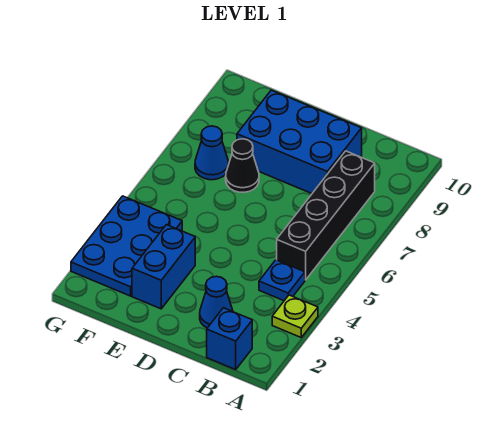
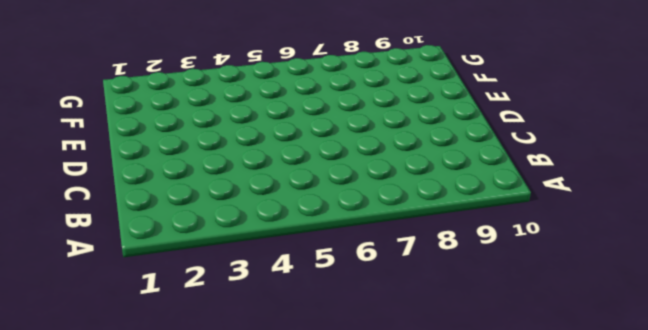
none -> lime plate A3 level 1
none -> blue brick B1 level 1

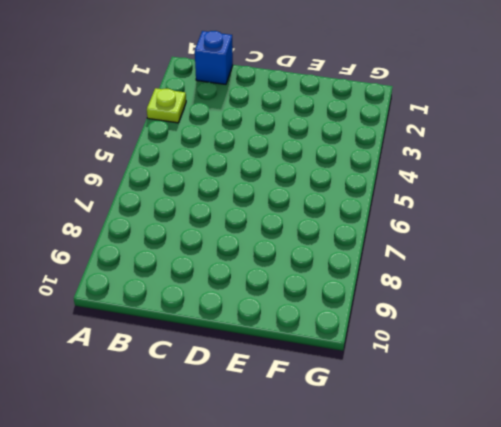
none -> blue plate B4 level 1
none -> black brick B5:B8 level 1

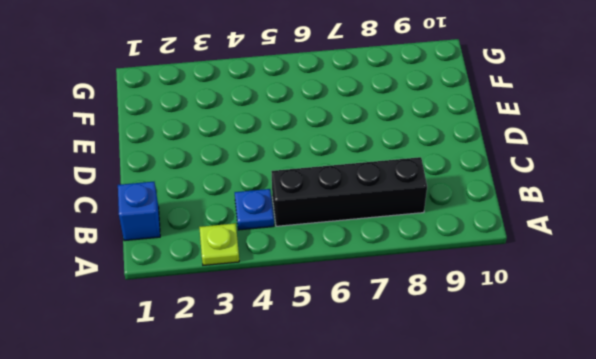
none -> blue cone C2 level 1
none -> blue brick C8:E9 level 1

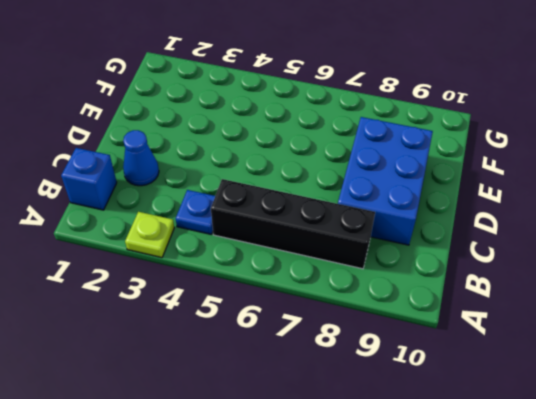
none -> blue brick E2:E3 level 1
none -> black cone E7 level 1

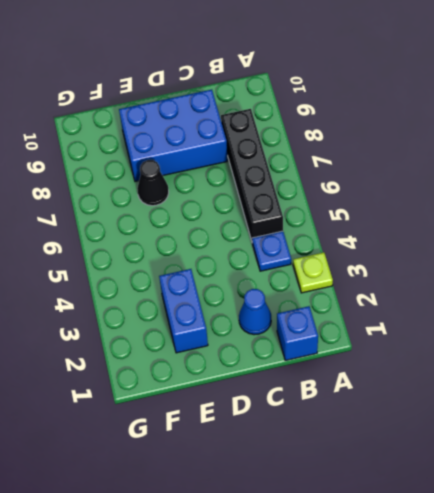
none -> blue plate F2:G4 level 1
none -> blue cone F7 level 1

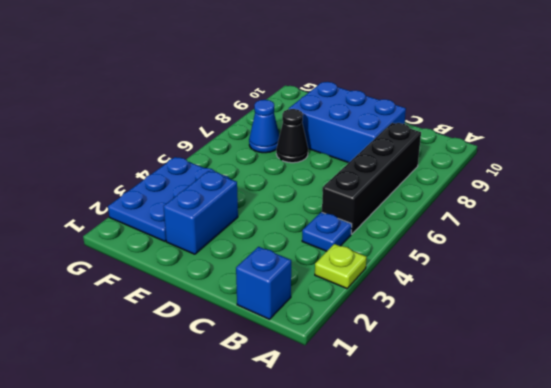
none -> blue cone C2 level 1

